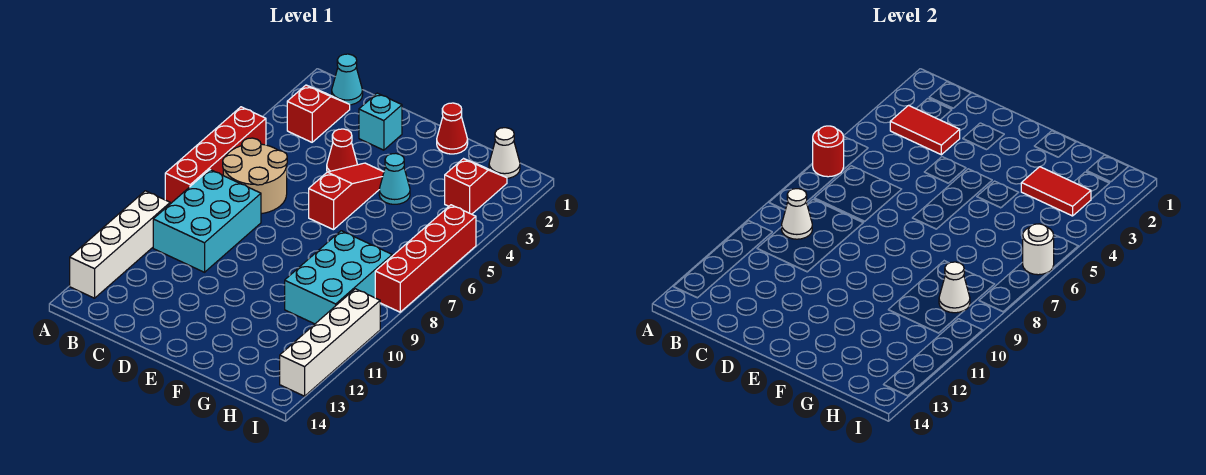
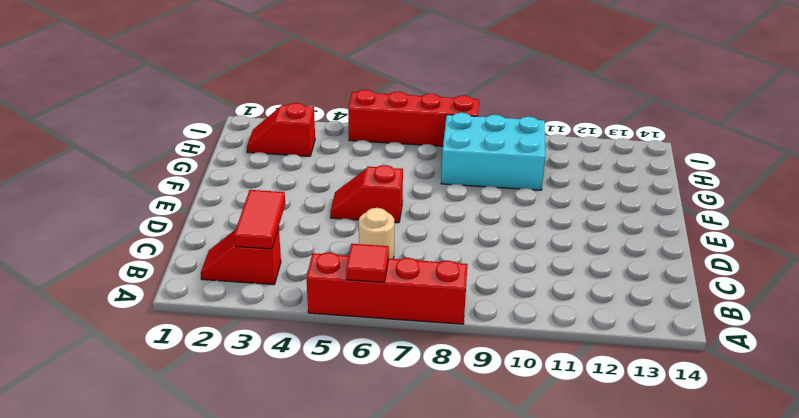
red tile A6 level 2 -> red round brick A6 level 2
tan round brick C6 level 1 -> tan round brick B6:C7 level 1
red slope E5:E6 level 1 top 6 -> red slope E4:E6 level 1 top 6
none -> white brick A10:A13 level 1
none -> cyan cone B1 level 1
none -> cyan brick B8:C10 level 1

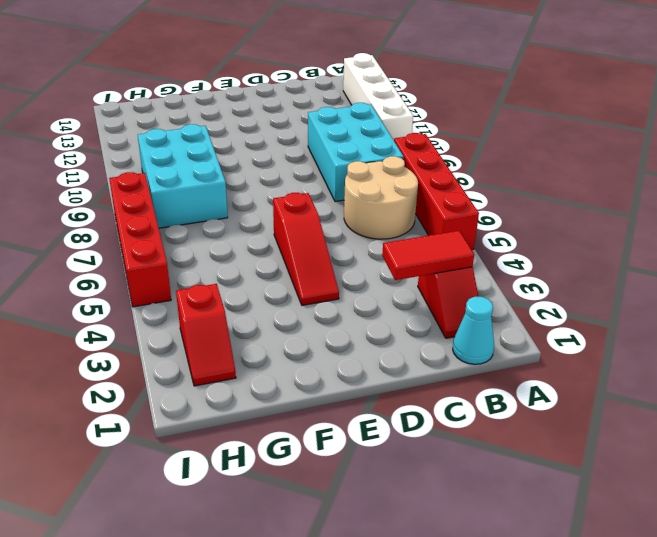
none -> cyan brick D2 level 1
none -> red cone D4 level 1
none -> red cone F1 level 1

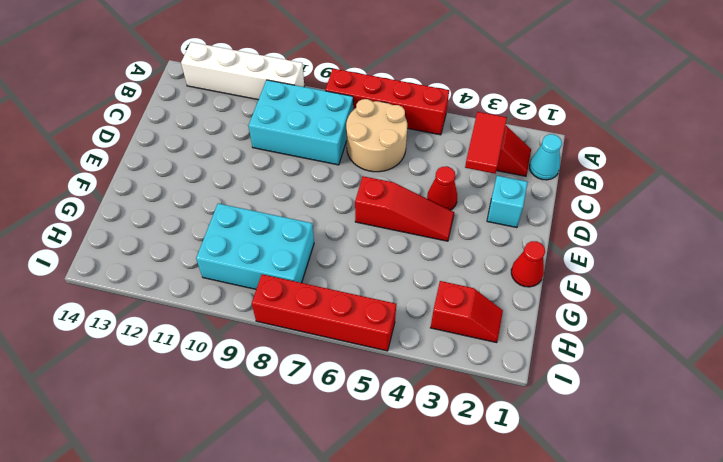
none -> cyan cone F4 level 1
none -> white cone H1 level 1
none -> white brick I10:I13 level 1

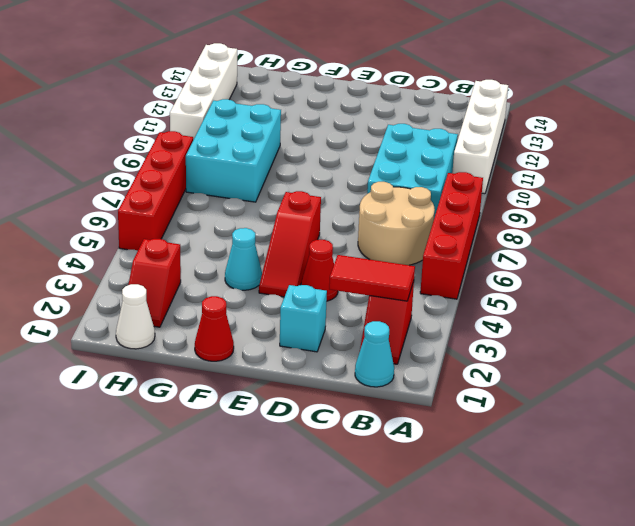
none -> red round brick A6 level 2
none -> white cone B9 level 2
none -> red tile G3:H3 level 2

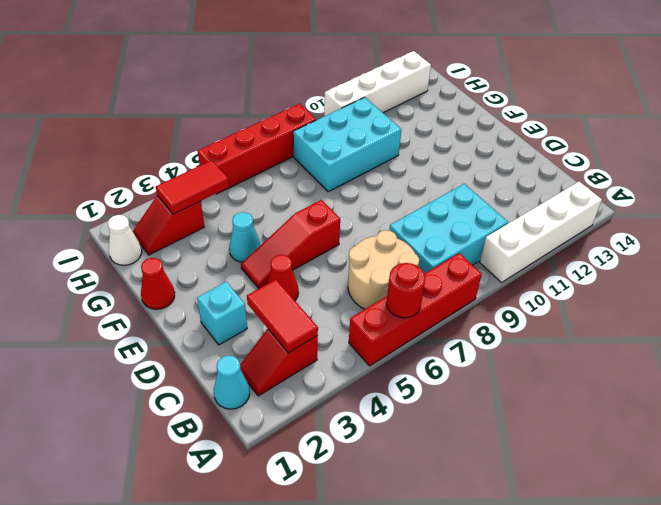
red tile H3:H4 level 2 -> red tile G3:H3 level 2
none -> white cone B9 level 2
none -> white cone H9 level 2
none -> white round brick I6 level 2

